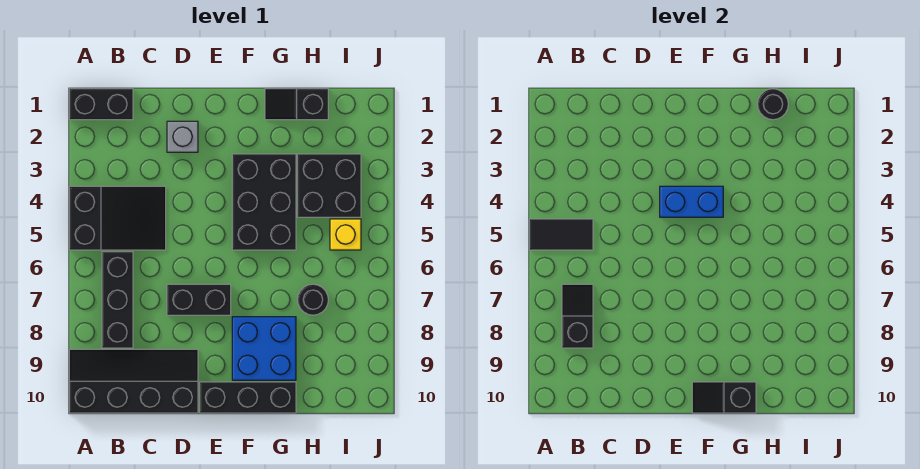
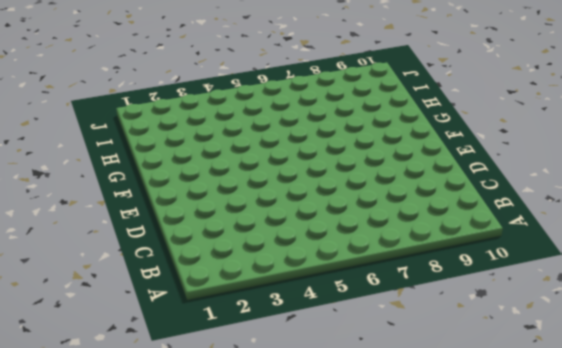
none -> black brick A1:B1 level 1
none -> black slope A4:C5 level 1 top A
none -> black slope A9:D10 level 1 top 10

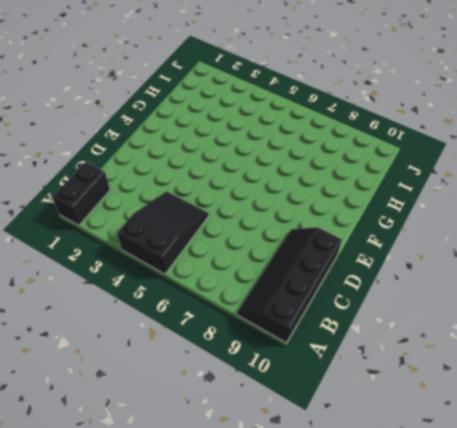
none -> black brick B6:B8 level 1
none -> grey brick D2 level 1
none -> black brick D7:E7 level 1

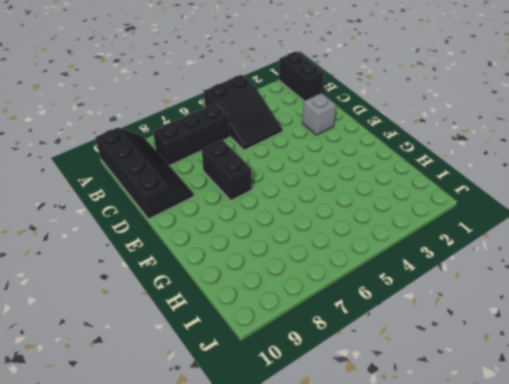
none -> black brick E10:G10 level 1
none -> black brick F3:G5 level 1
none -> blue brick F8:G9 level 1

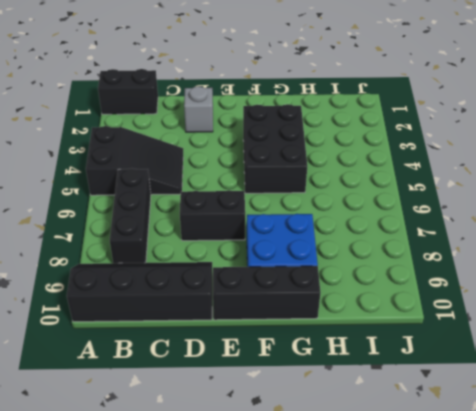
none -> black slope G1:H1 level 1 top H
none -> black brick H3:I4 level 1
none -> black round brick H7 level 1

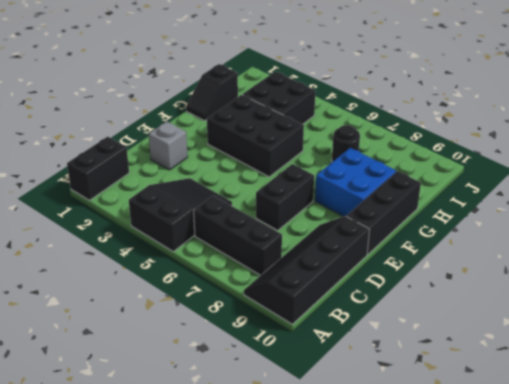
none -> yellow brick I5 level 1
none -> black tile A5:B5 level 2
none -> black slope B7:B8 level 2 top 8

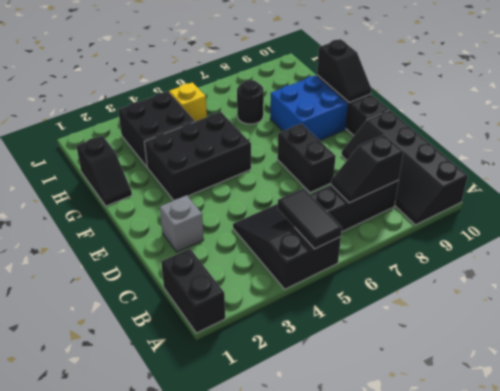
none -> blue brick E4:F4 level 2
none -> black round brick H1 level 2

